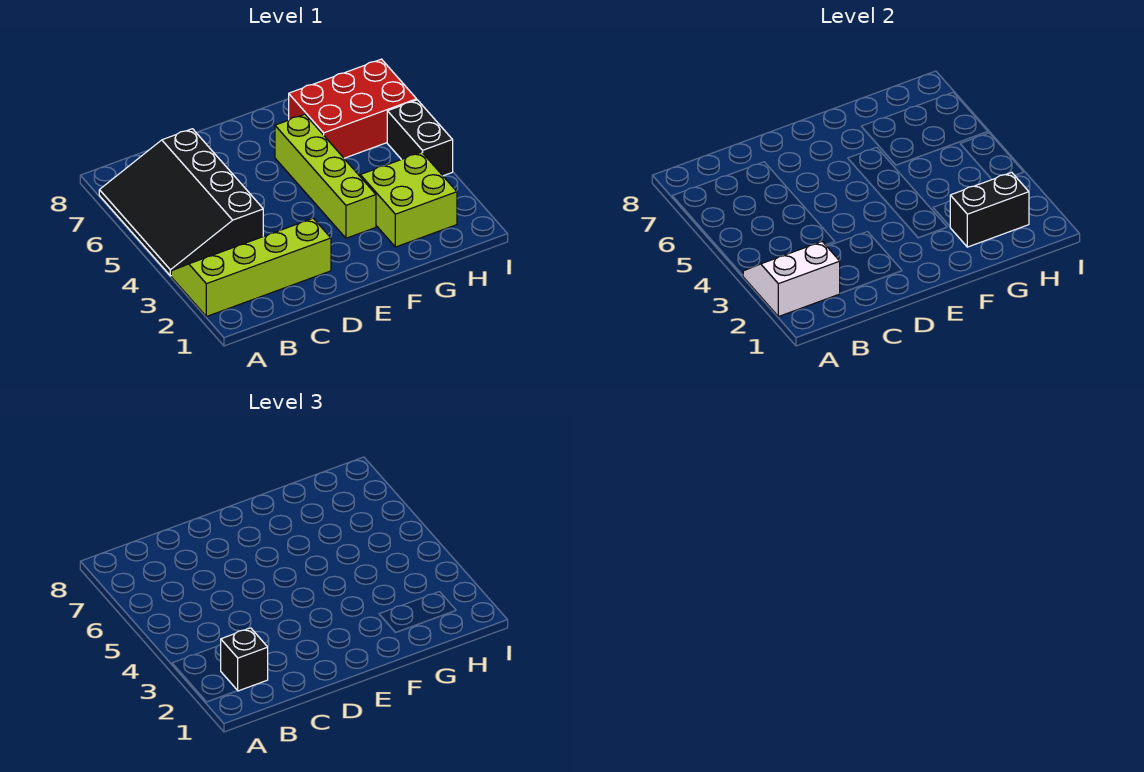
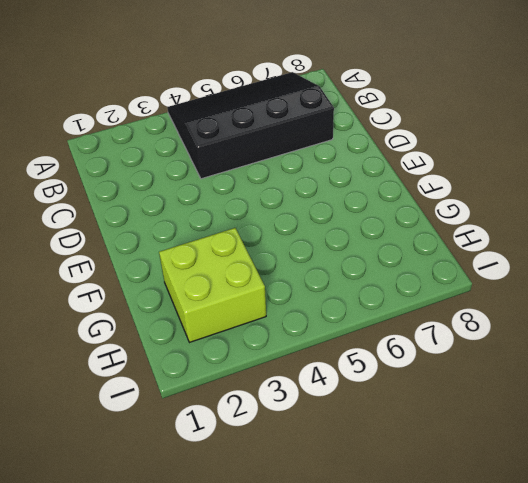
none -> lime slope A2:D3 level 1 top 2
none -> lime brick F3:F6 level 1

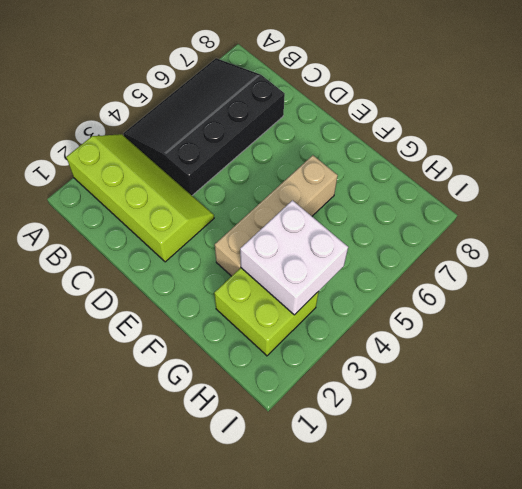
tan brick F3:F6 level 1 -> lime brick F3:F6 level 1
white brick G3:H4 level 2 -> none
none -> red brick G6:I7 level 1
none -> black brick I4:I5 level 1

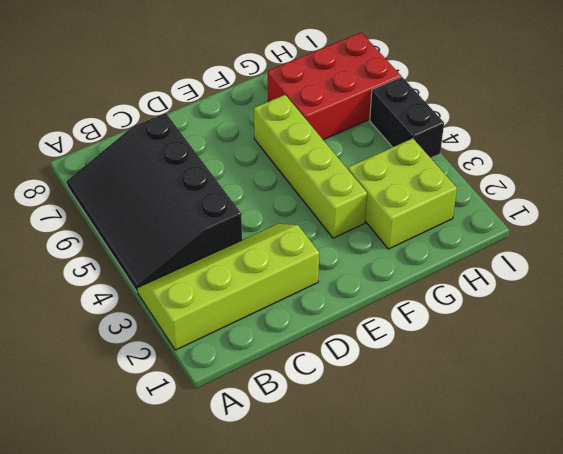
none -> white slope A2:B3 level 2 top 2
none -> black brick G2:H2 level 2

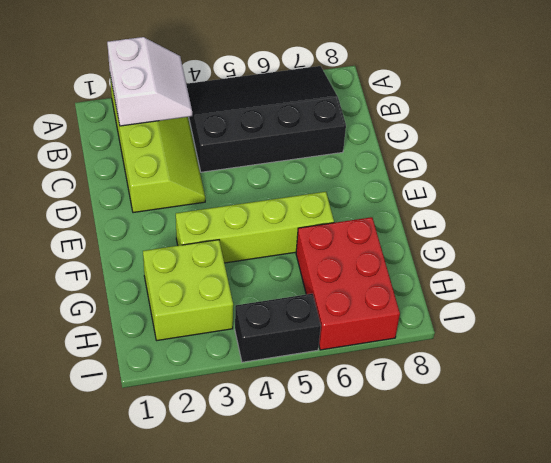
none -> black brick G2:H2 level 2
none -> black brick B2 level 3

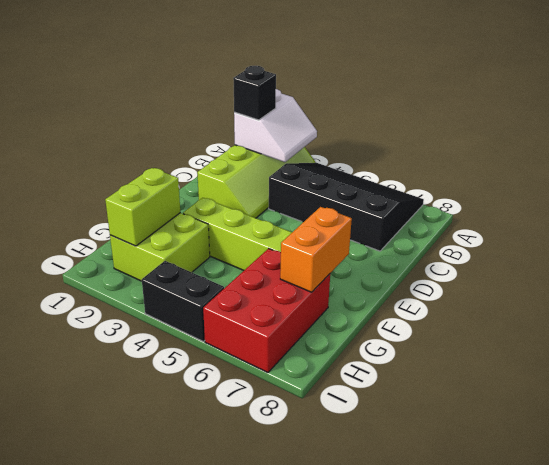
orange brick F7:G7 level 2 -> none
lime brick G2:H2 level 2 -> black brick G2:H2 level 2

